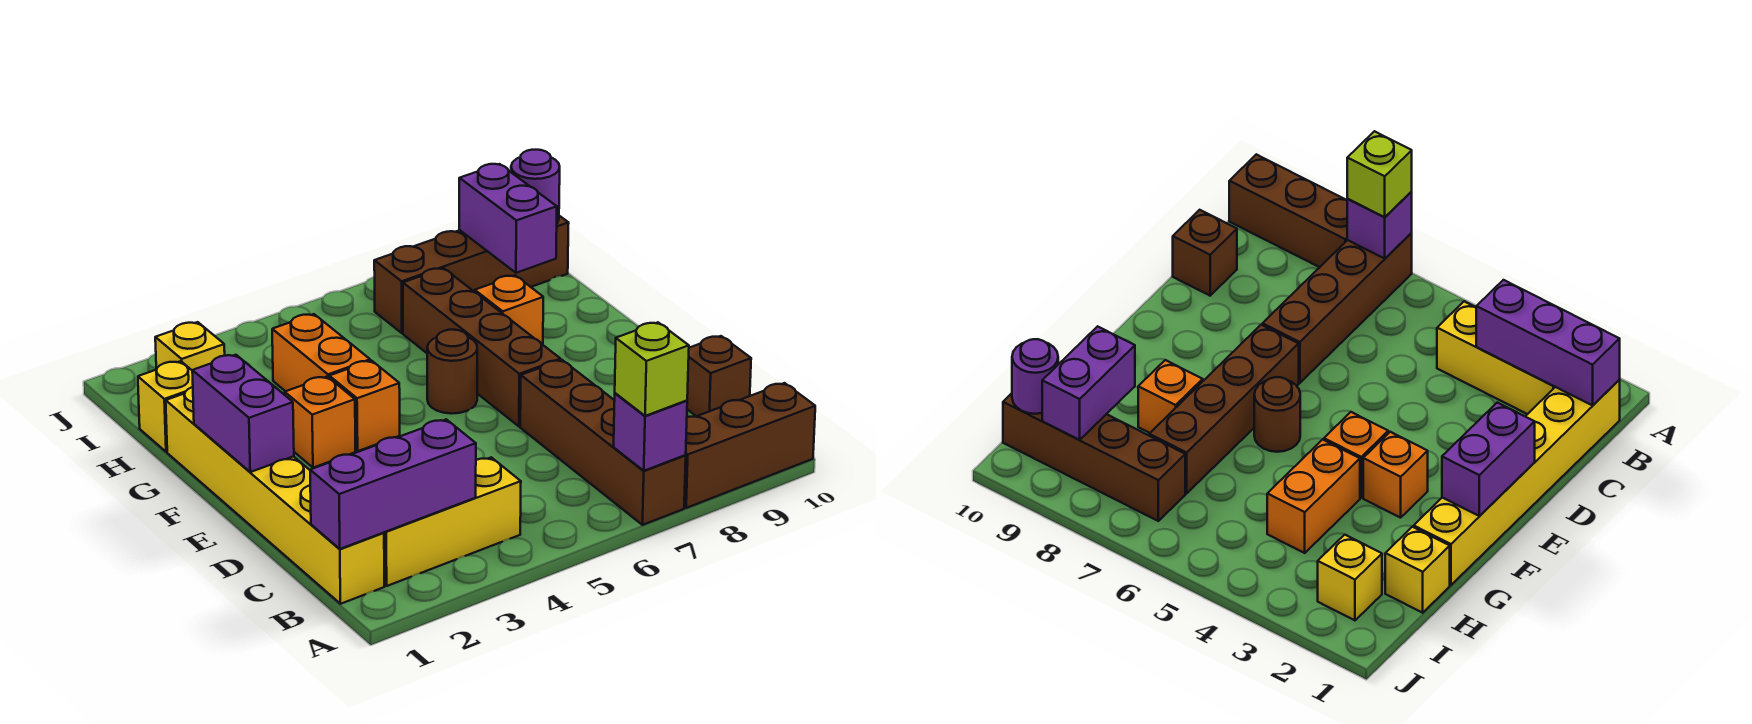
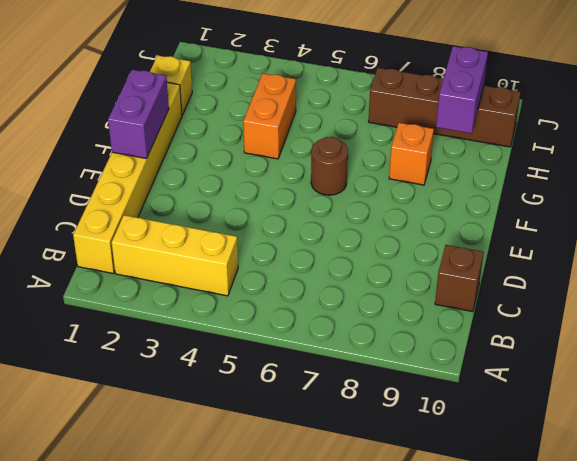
none -> brown brick A7:D7 level 1
none -> brown brick A8:A10 level 1
none -> brown brick E7:H7 level 1

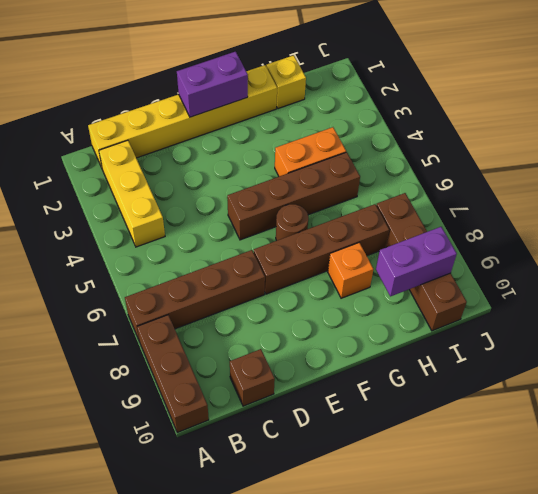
brown brick E5:H5 level 1 -> none
none -> orange brick F3 level 1
none -> orange brick F4 level 1
none -> yellow brick I2 level 1

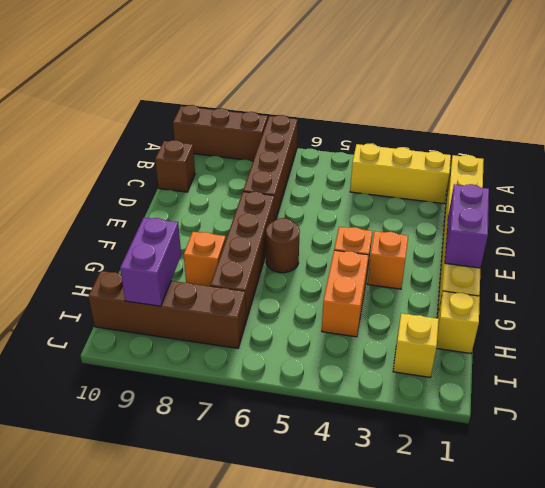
none -> purple brick A7 level 2
none -> purple brick B1:B3 level 2
none -> purple round brick I10 level 2

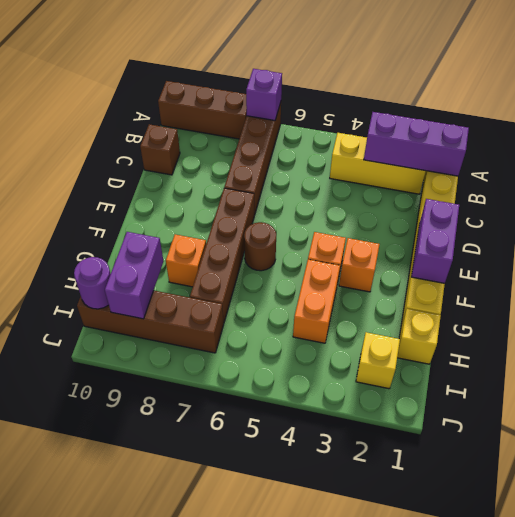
none -> lime brick A7 level 3

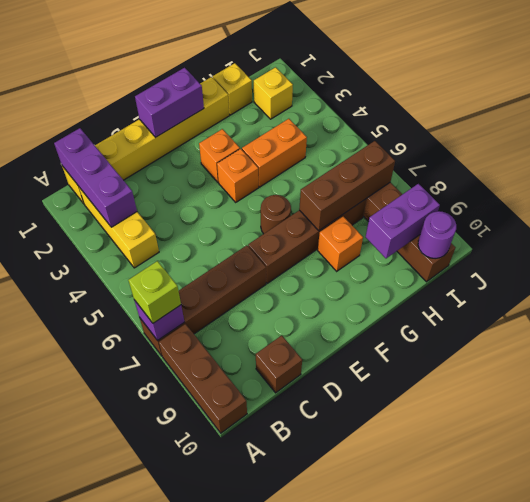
brown brick G7:I7 level 2 -> none

